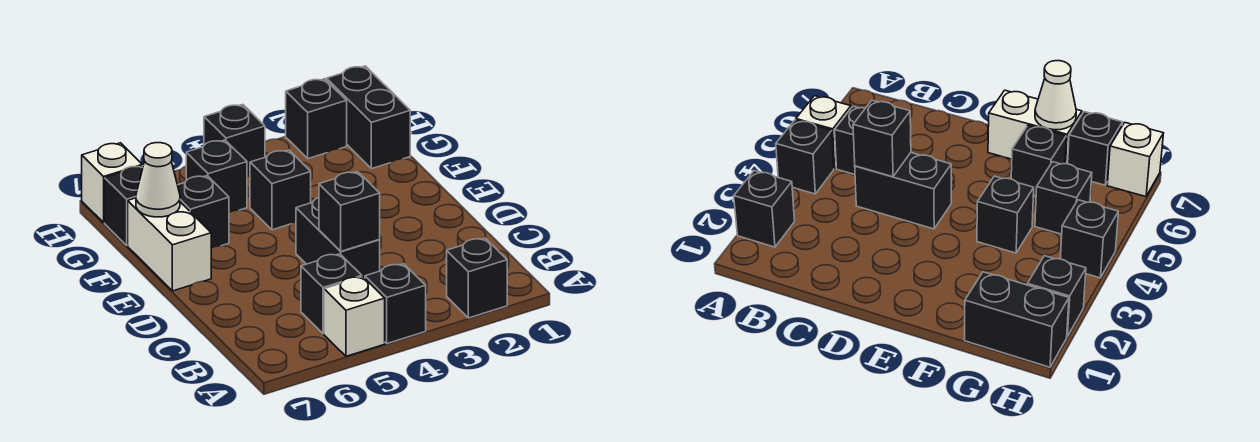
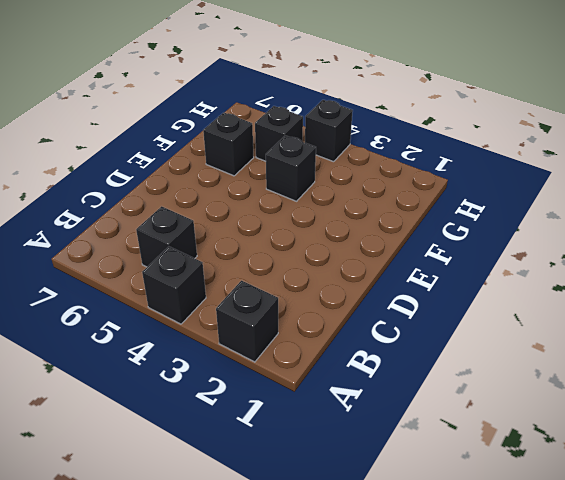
none -> white brick A5 level 1
none -> black brick C4:D4 level 1
none -> white brick E7:F7 level 1

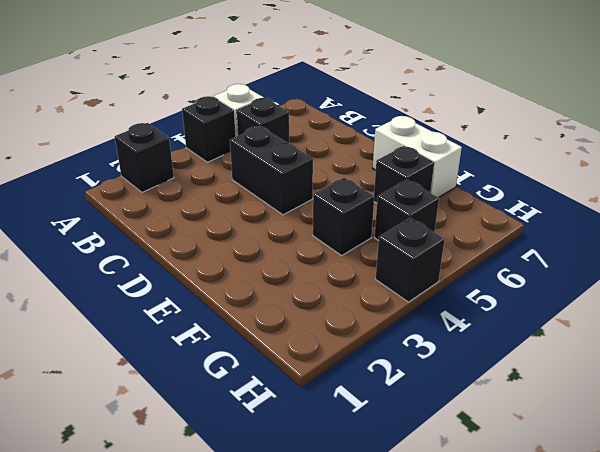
none -> black brick G1:H1 level 1
none -> black brick G7 level 1
none -> black brick H2 level 1

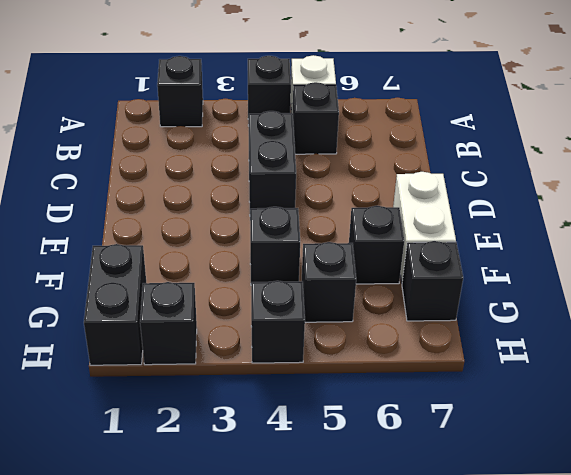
none -> white brick H7 level 1
none -> black brick C4 level 2
none -> white cone F7 level 2

